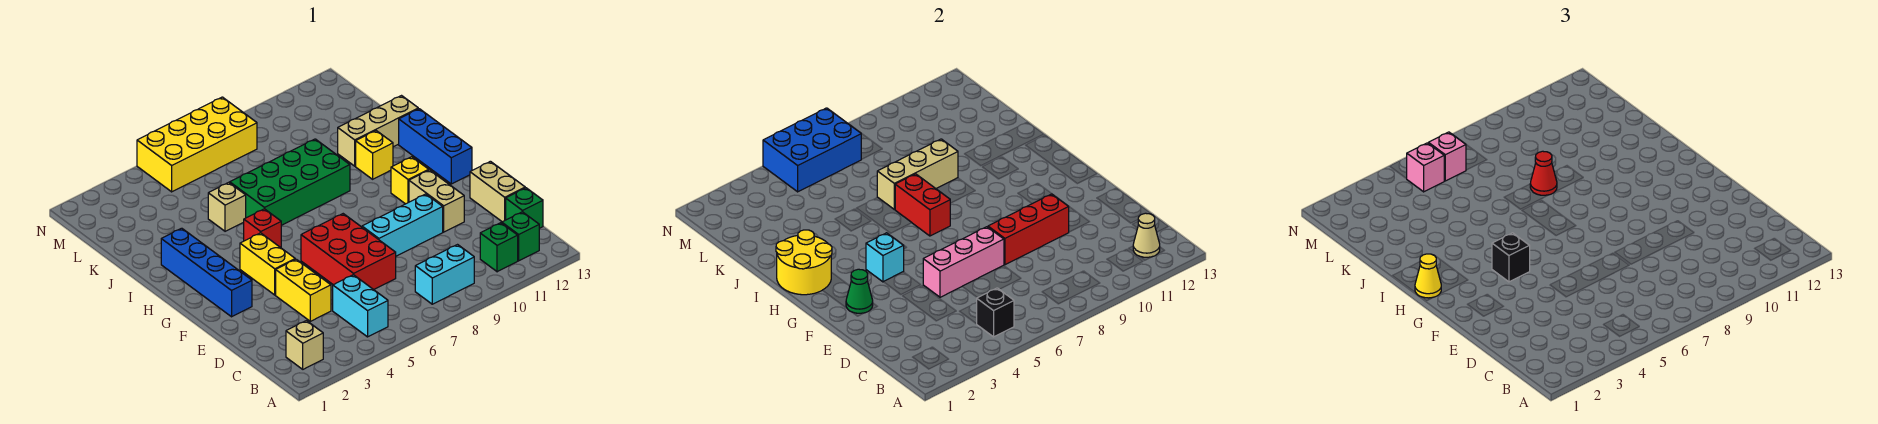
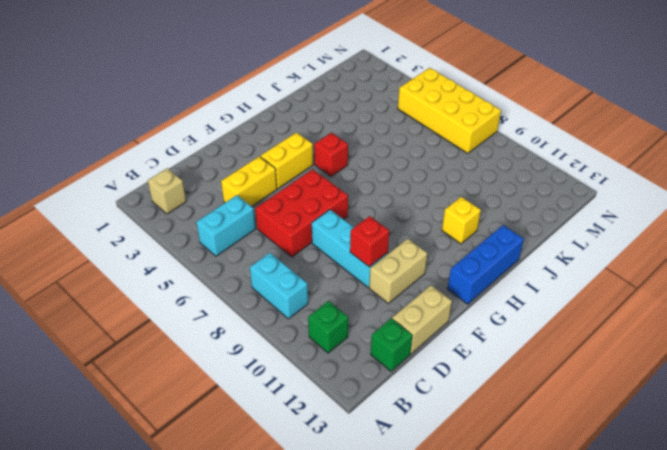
red brick E10 level 2 -> red brick E8:E10 level 2
none -> green brick B12 level 1
none -> blue brick F2:I2 level 1
none -> yellow brick G11 level 1
none -> green brick I6:J9 level 1

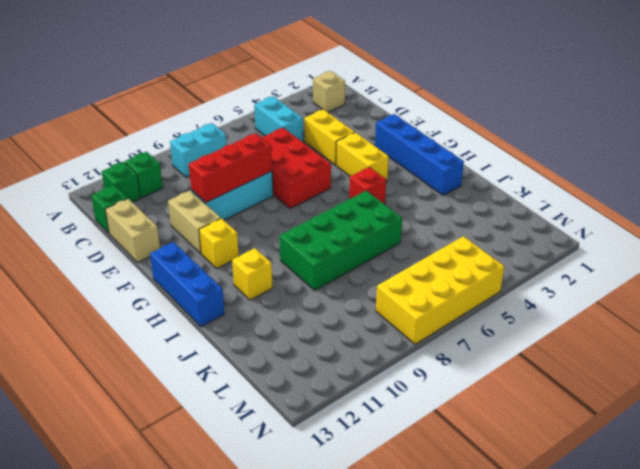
none -> tan brick J5 level 1
none -> tan brick J11:J13 level 1
none -> black brick B5 level 2
none -> tan cone B12 level 2

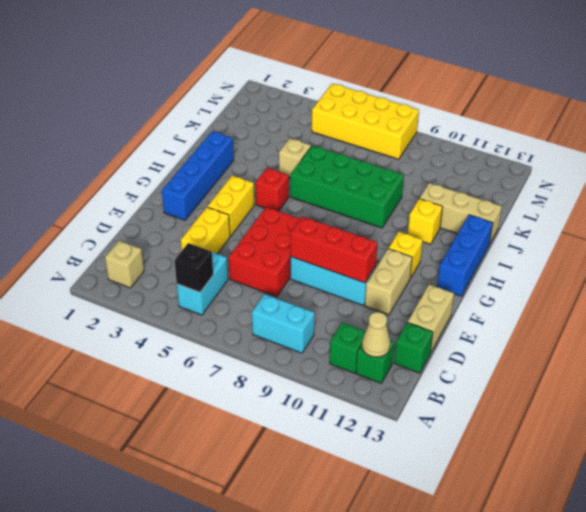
none -> pink brick E5:E7 level 2
none -> green cone F2 level 2
none -> cyan brick G4 level 2
none -> yellow round brick H1:I2 level 2

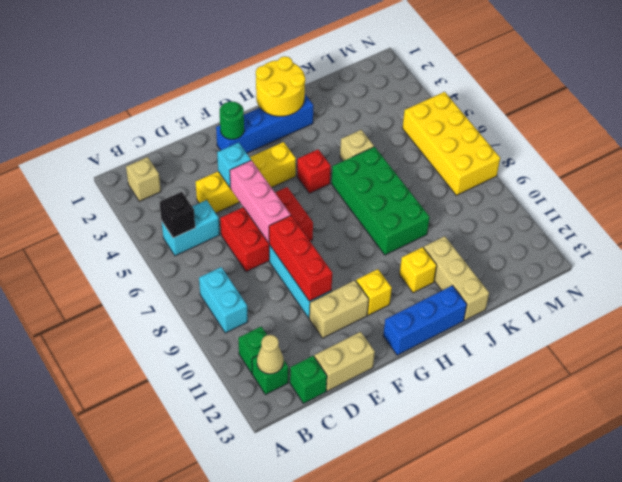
cyan brick E4 level 2 -> cyan brick G4 level 2
green round brick F2 level 2 -> green cone F2 level 2
none -> red brick H7:I7 level 2
none -> tan brick J7:J9 level 2
none -> blue brick M5:N7 level 2
none -> black brick G4 level 3

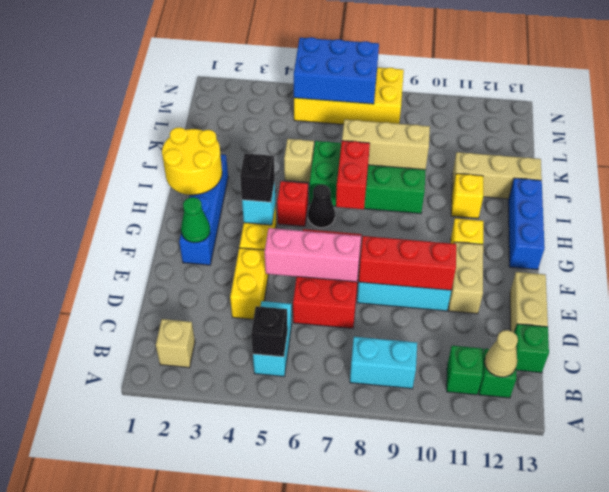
black cone H6 level 1 -> none
none -> yellow cone H1 level 3
none -> red cone J8 level 3
none -> pink brick M5 level 3
none -> pink brick M6 level 3

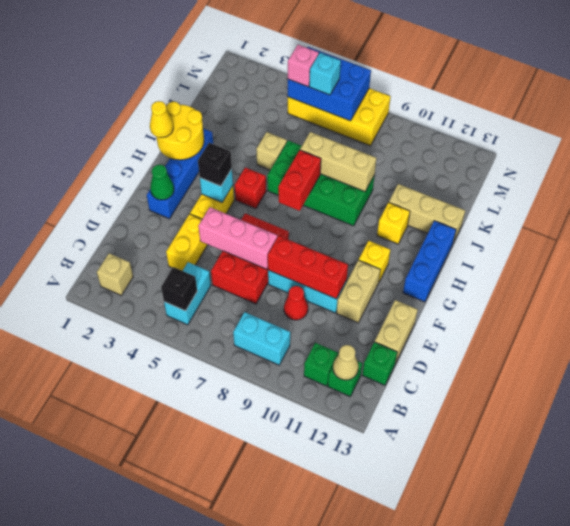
red cone D9 level 1 -> red cone J8 level 3
cyan brick M6 level 3 -> pink brick M6 level 3

